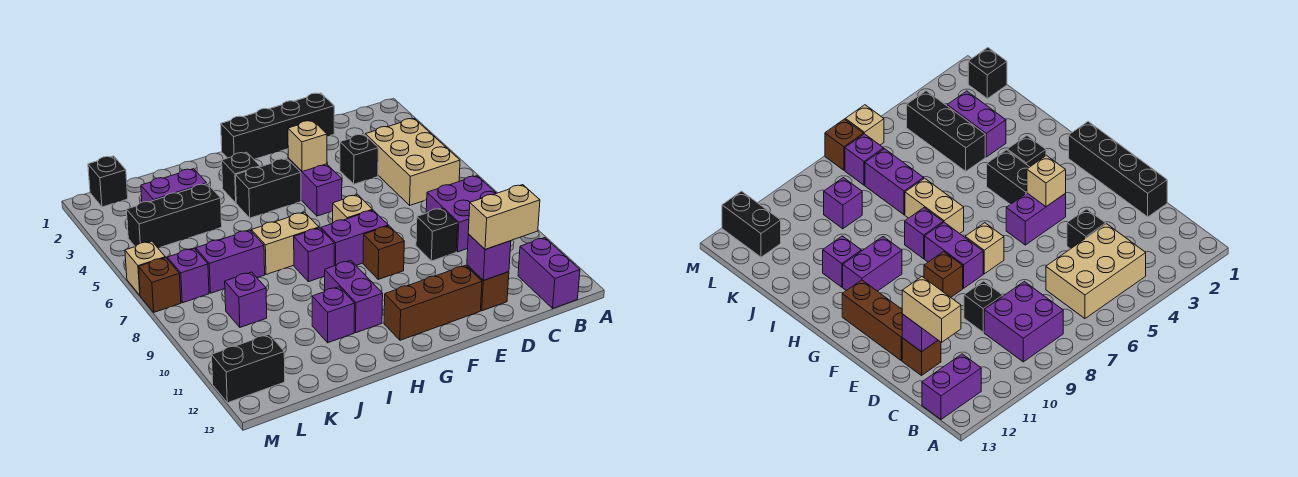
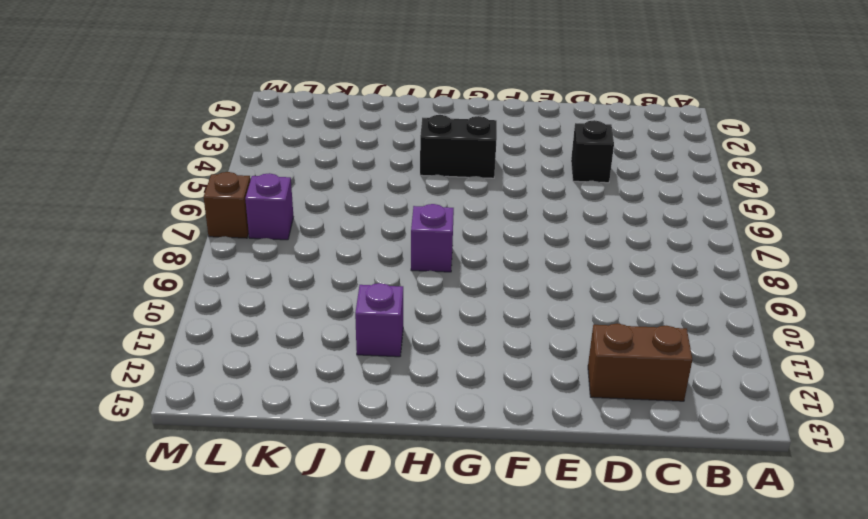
brown brick C12:D12 level 1 -> brown brick D12 level 1
none -> tan brick B4:C6 level 1
none -> purple brick B8:C9 level 1
none -> purple brick B12:B13 level 1
none -> black brick D1:G1 level 1

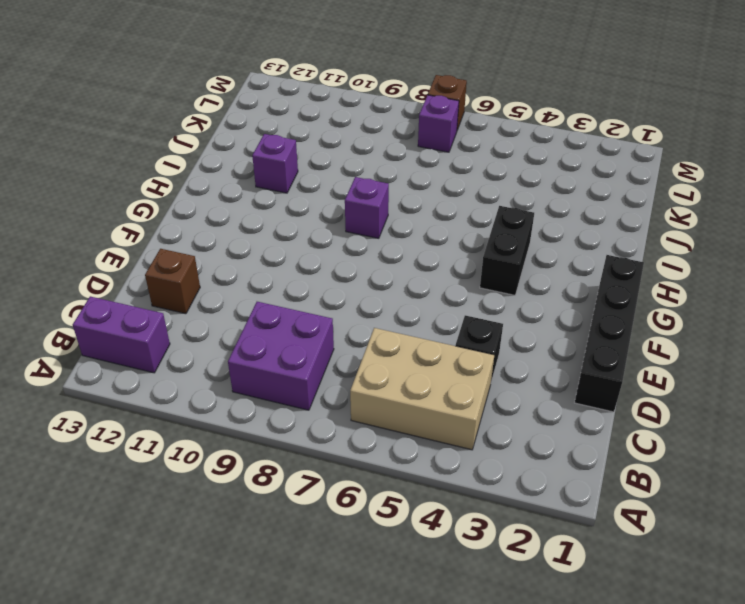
none -> black brick D9 level 1
none -> brown brick E12:G12 level 1
none -> purple brick F4:F5 level 1
none -> tan brick F7 level 1

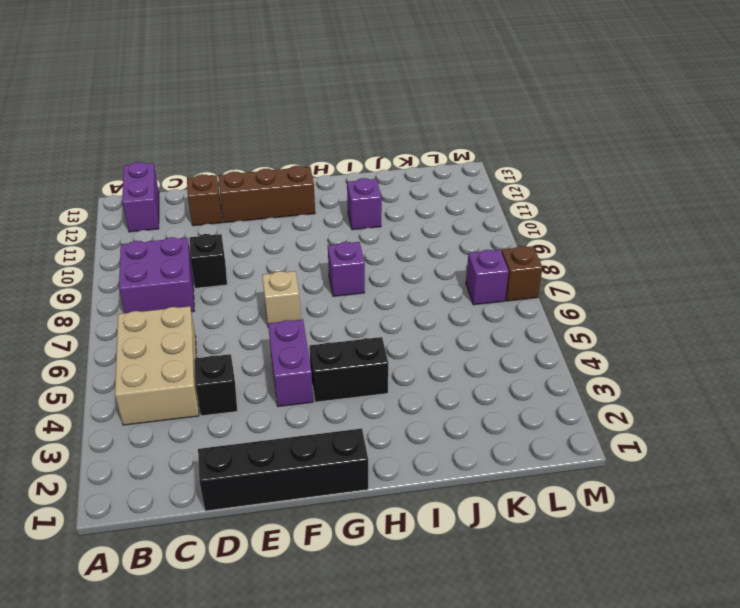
none -> purple brick F8:G8 level 1
none -> brown brick F9 level 1
none -> black brick H3 level 1
none -> tan brick H7:I7 level 1

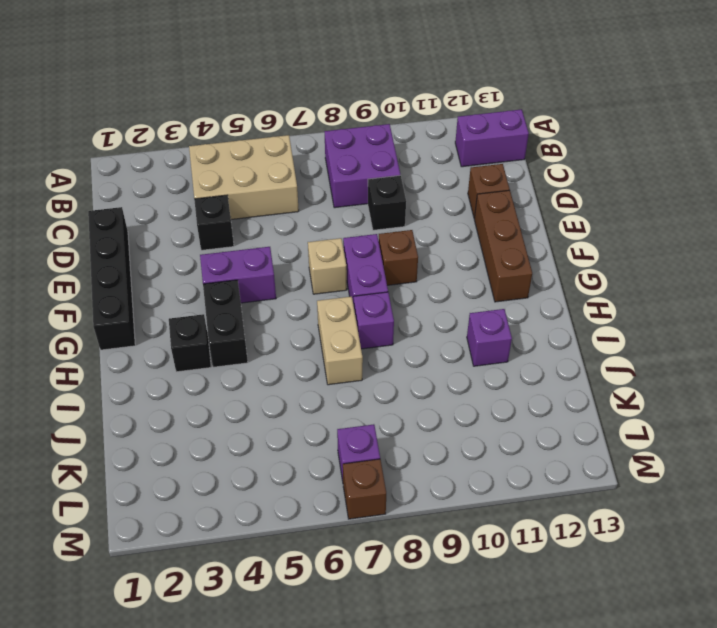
none -> purple brick H10:H11 level 1
none -> purple brick J3:K3 level 1
none -> black brick J4:L4 level 1
none -> purple brick J7:K7 level 1

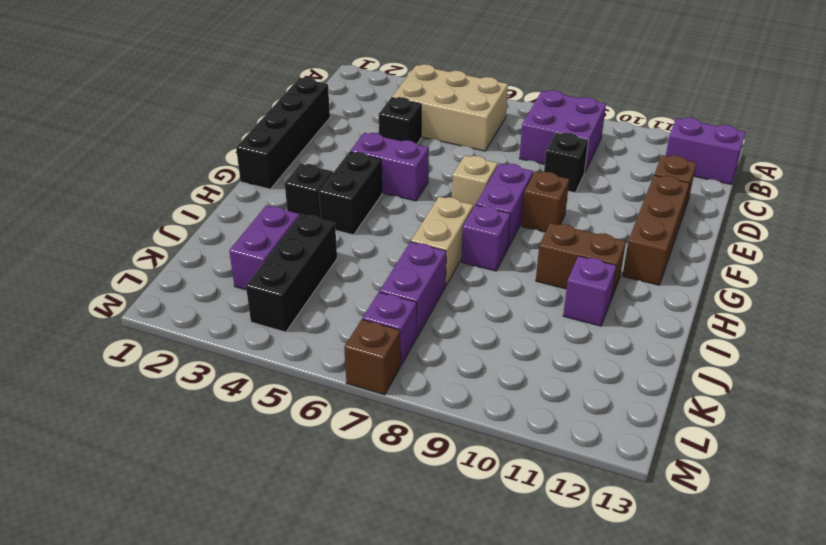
brown brick H10:H11 level 1 -> purple brick H10:H11 level 1
none -> purple brick K9 level 1
none -> black brick L1 level 1
none -> black brick L12:M12 level 1
none -> tan brick M6 level 1

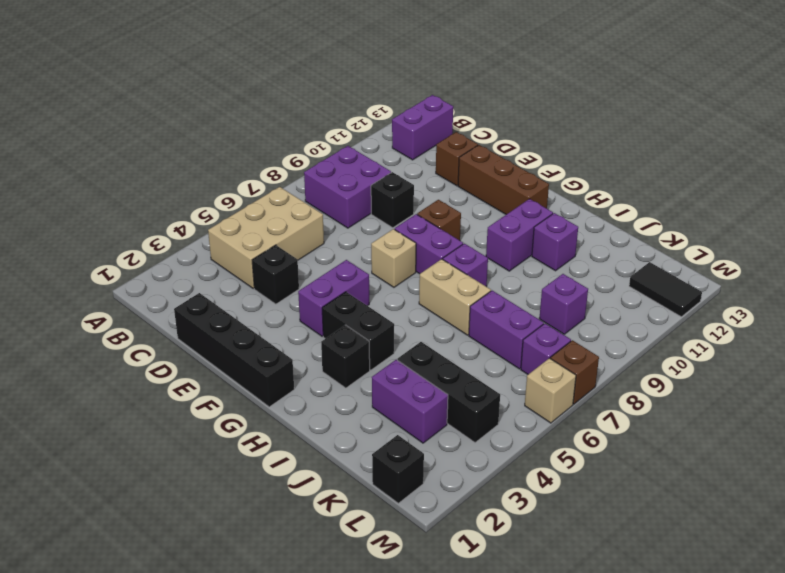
black tile L12:M12 level 1 -> black brick L12:M12 level 1
none -> purple brick D12 level 2
none -> tan brick F4 level 2
none -> tan brick C12:D12 level 3

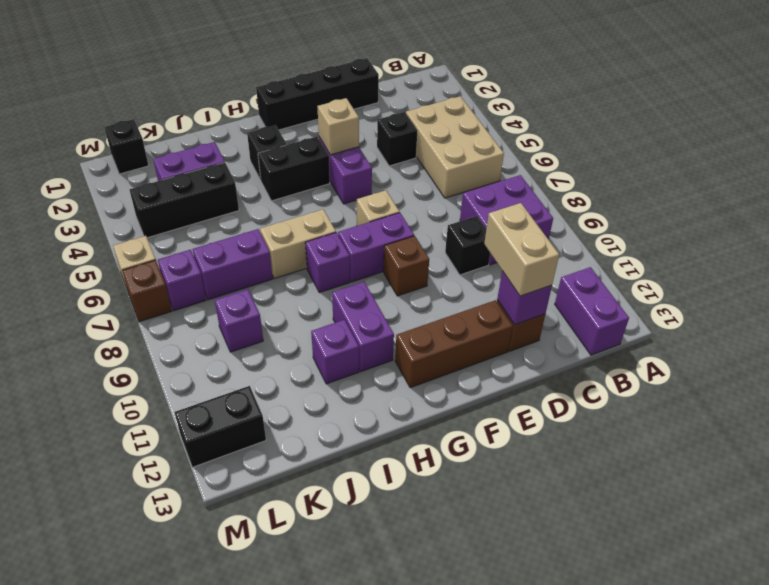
tan brick D11:D12 level 3 -> tan brick C12:D12 level 3

